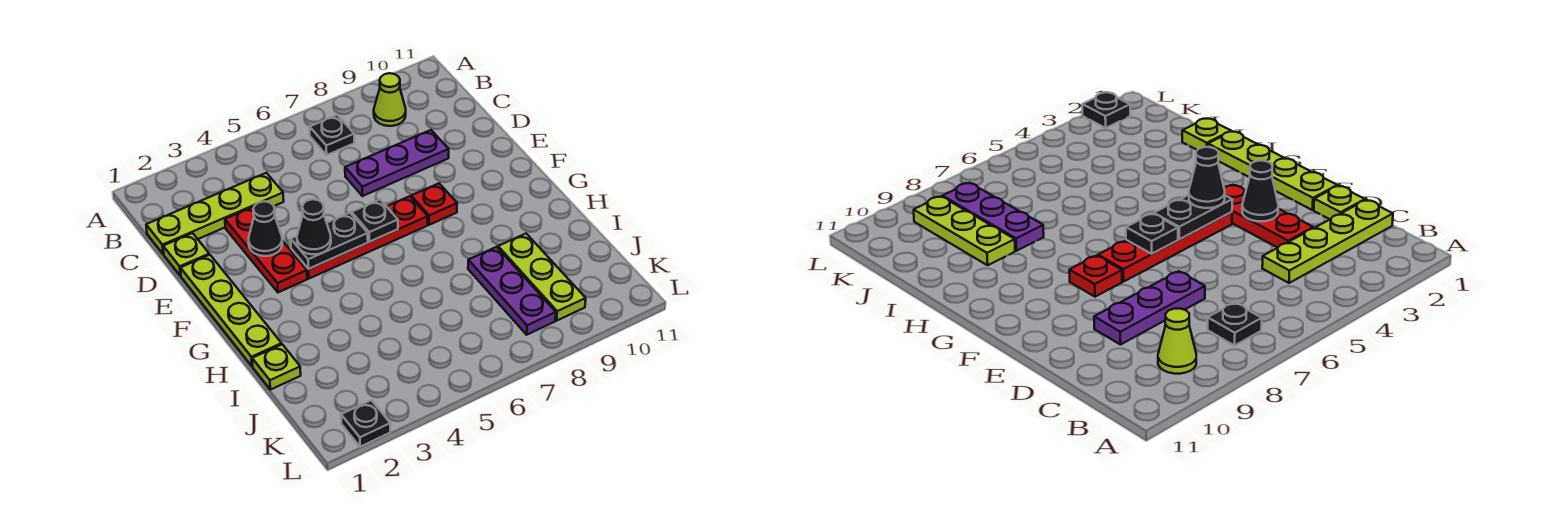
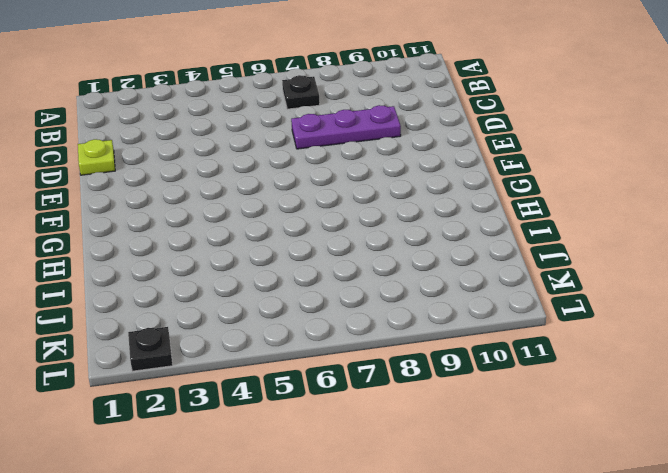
none -> lime cone B9 level 1
none -> lime plate C1:C4 level 1
none -> red plate D3:F3 level 1

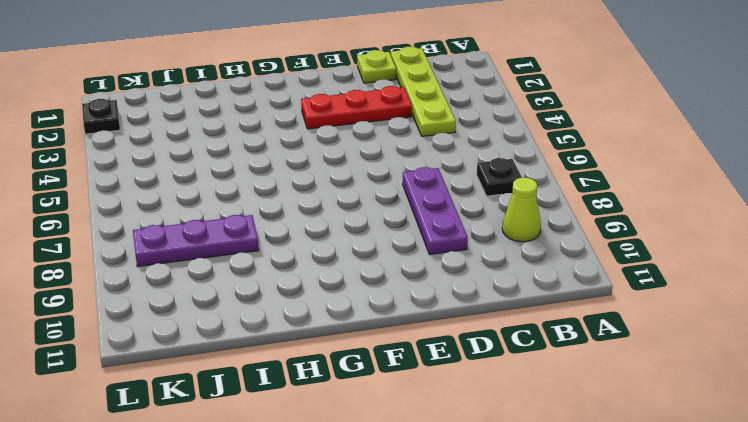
none -> lime plate E1:H1 level 1
none -> red plate F4:F7 level 1
none -> red plate F8 level 1

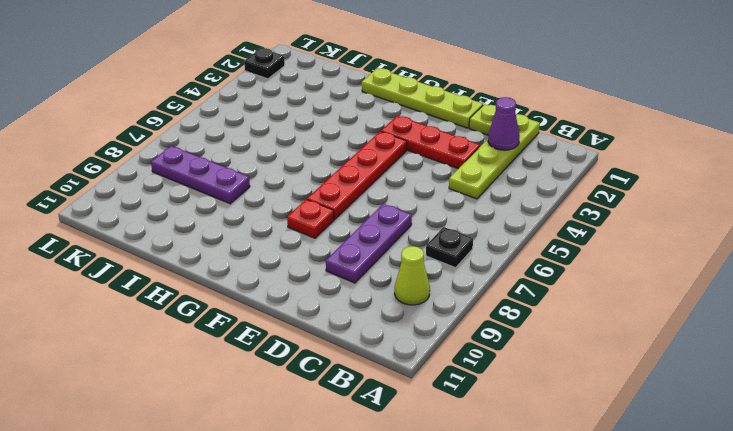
purple cone C2 level 2 -> none
none -> lime plate I1 level 1
none -> lime plate I9:K9 level 1
none -> black cone E3 level 2

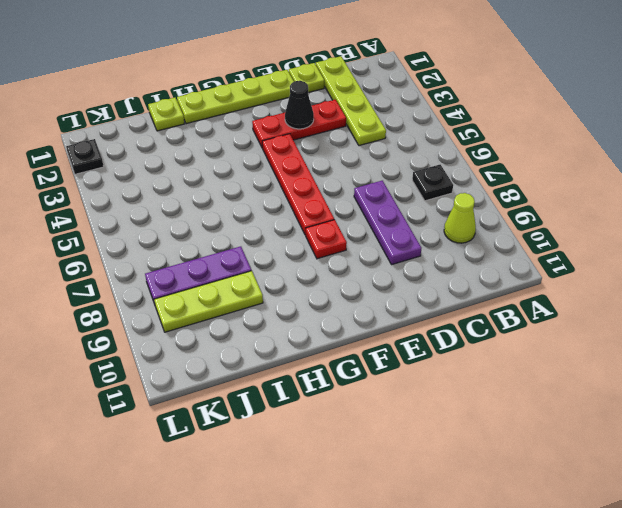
none -> black plate F4:F5 level 2
none -> black plate F6 level 2
none -> black cone F4 level 3

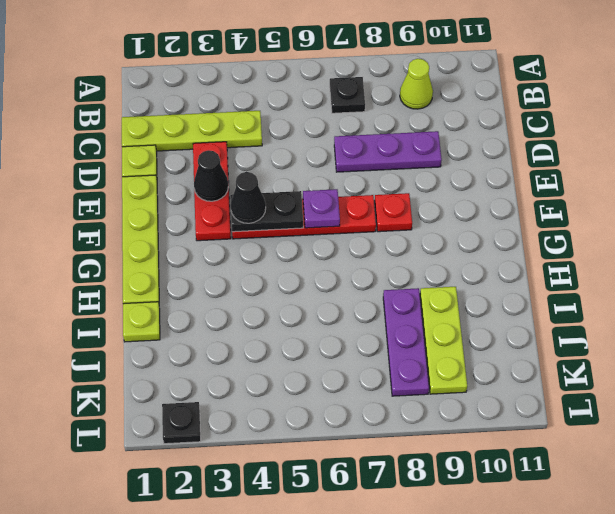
purple plate F6 level 2 -> black plate F6 level 2

